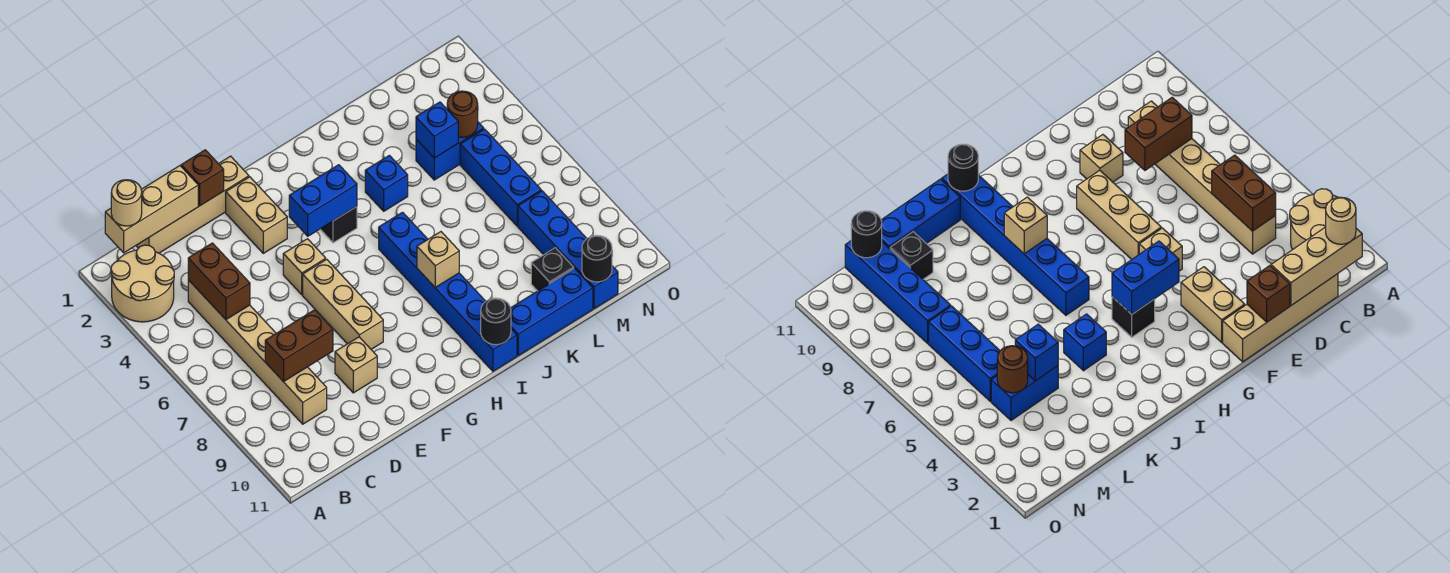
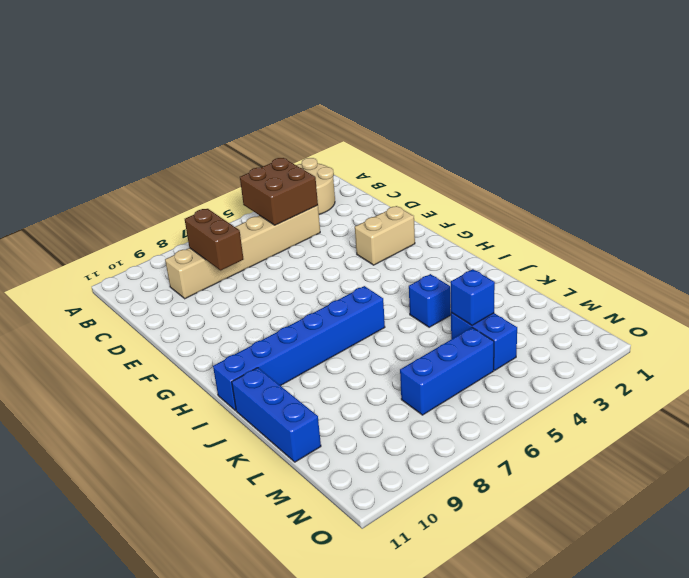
brown brick B4:C5 level 2 -> brown brick C4:C5 level 2
none -> tan brick C1:F1 level 1
none -> tan brick E9 level 1
none -> tan brick F5 level 1

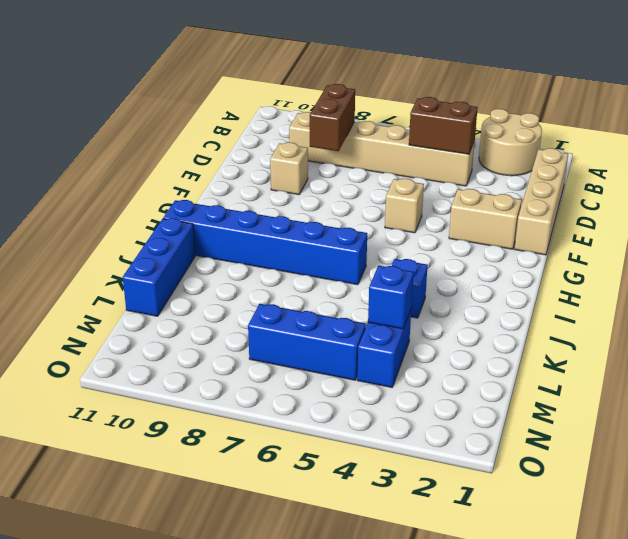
none -> tan brick F6:F8 level 1
none -> black brick H4 level 1
none -> black brick L10 level 1

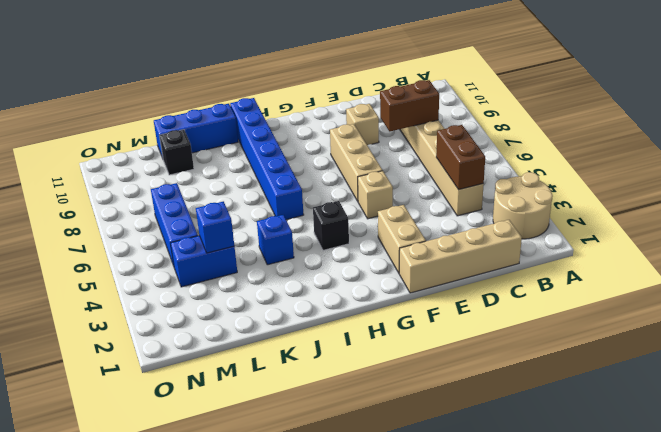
none -> blue brick M8:M11 level 1
none -> tan brick B1:D1 level 2
none -> brown brick E1 level 2

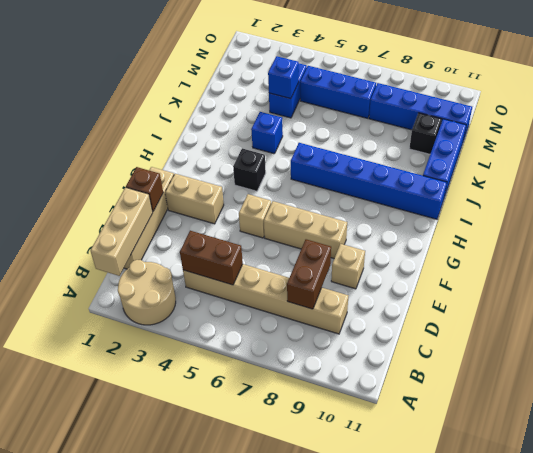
none -> blue brick G4:H4 level 2
none -> tan brick I8 level 2
none -> black round brick I11 level 2

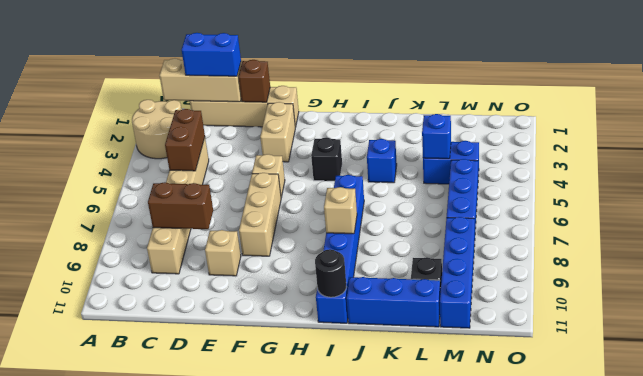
blue brick C1:D1 level 3 -> blue brick G4:H4 level 2
none -> brown round brick M4 level 2
none -> black round brick M11 level 2
none -> tan round brick B1 level 3

